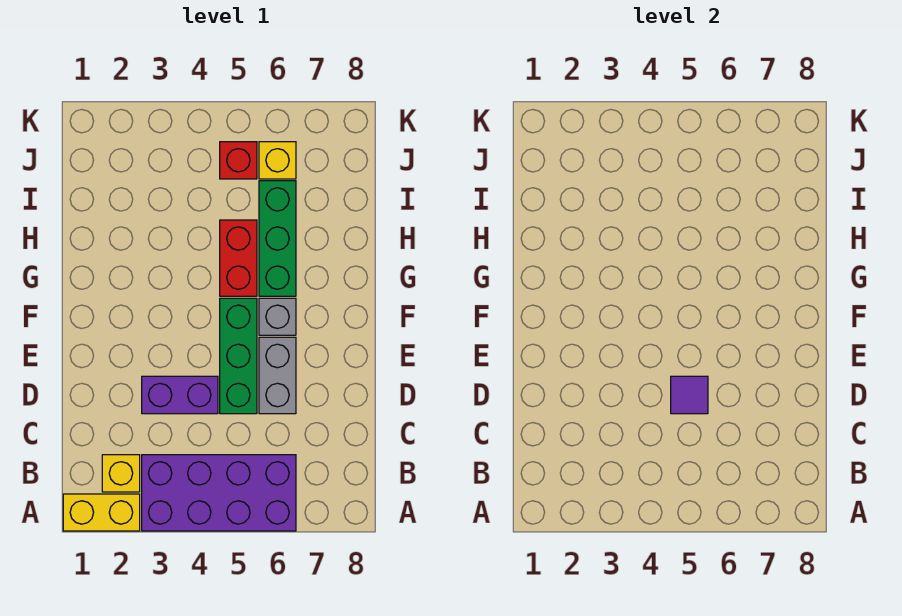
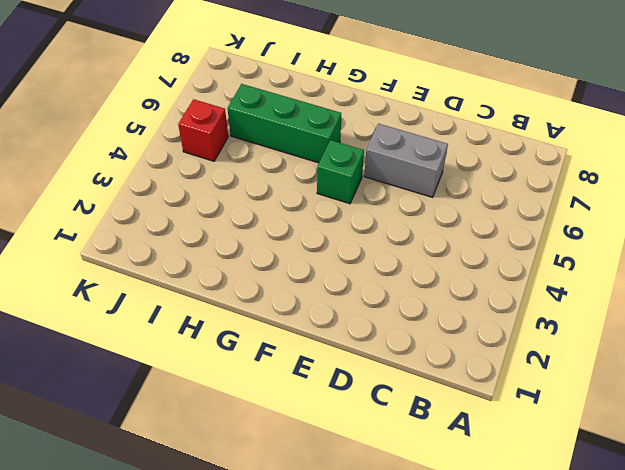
green brick F5 level 1 -> green brick D5:F5 level 1
none -> yellow brick A1:A2 level 1
none -> purple brick A3:B6 level 1
none -> yellow brick B2 level 1

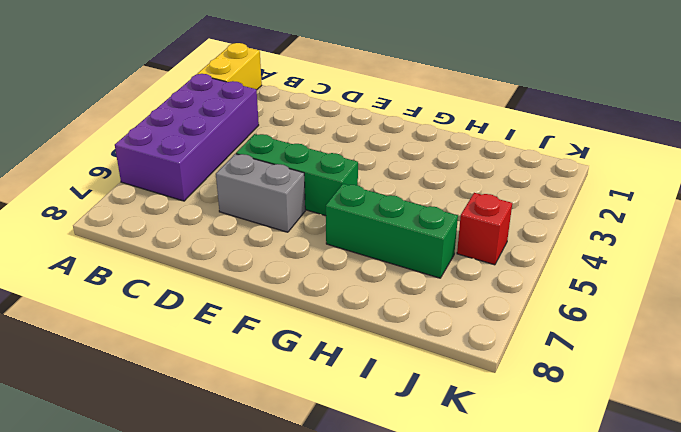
none -> yellow brick B2 level 1
none -> purple brick D3:D4 level 1
none -> grey brick F6 level 1

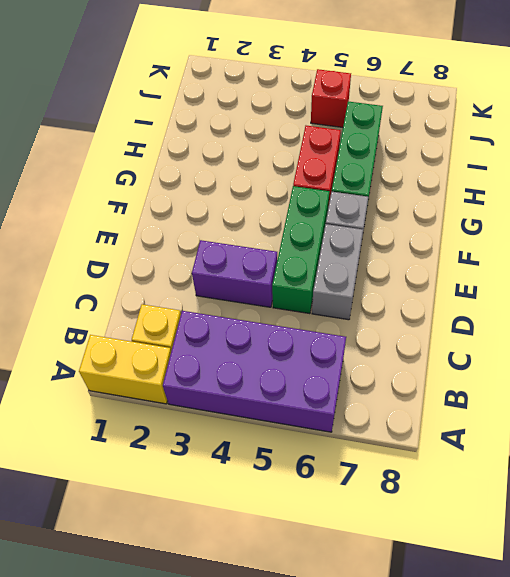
none -> yellow brick J6 level 1
none -> purple tile D5 level 2

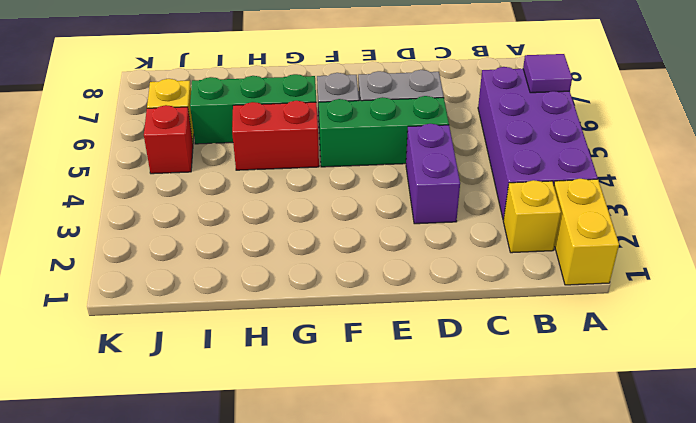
purple tile A6 level 2 -> purple tile D5 level 2

